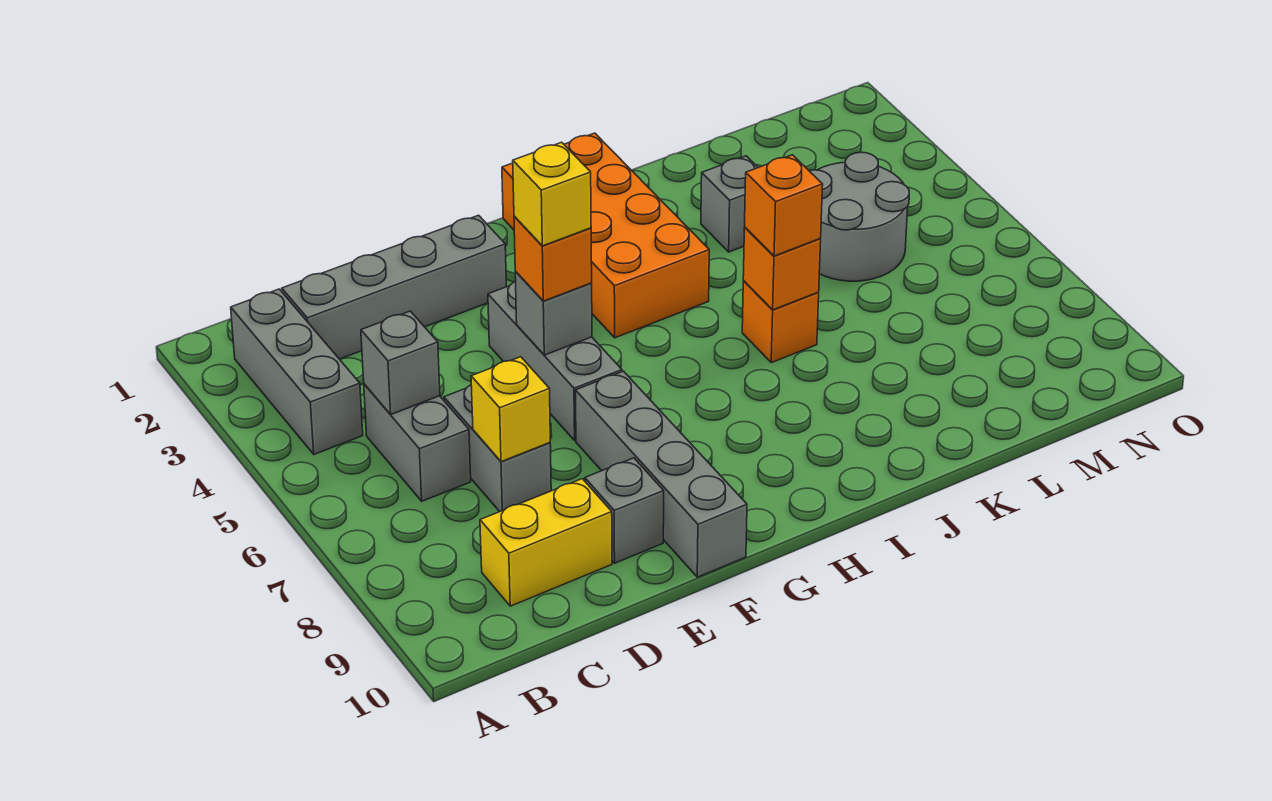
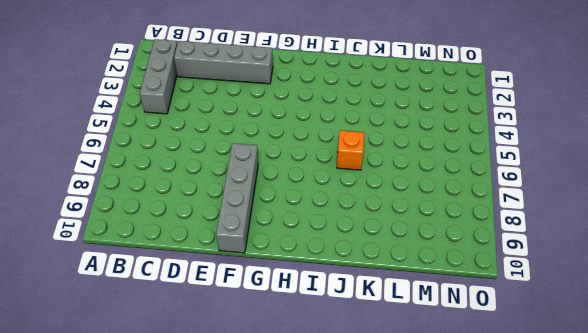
none -> grey brick C5:C6 level 1
none -> yellow brick C9:D9 level 1
none -> grey brick D6:D7 level 1

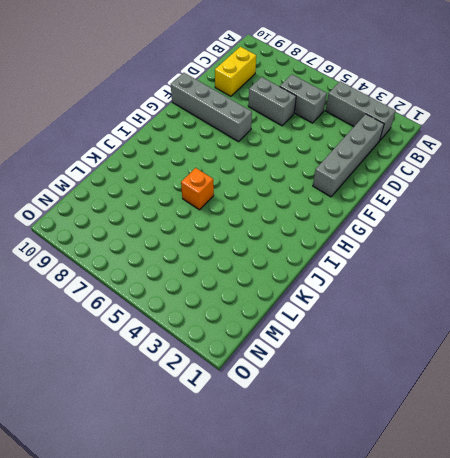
none -> grey brick E9 level 1
none -> grey brick F4:F6 level 1
none -> orange brick H1:I4 level 1

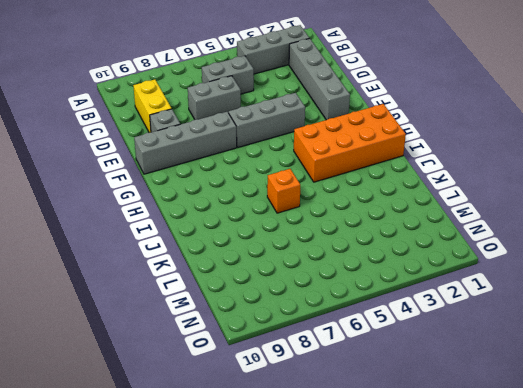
none -> grey brick K3 level 1
none -> grey round brick L4:M5 level 1
none -> grey brick C5 level 2

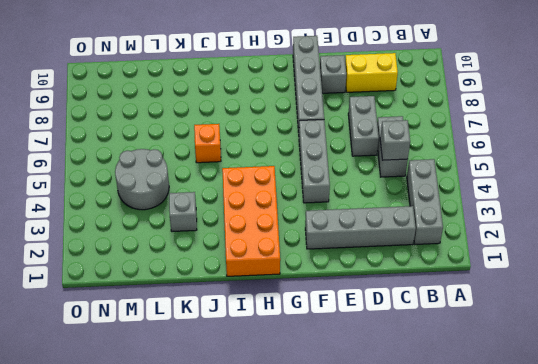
none -> yellow brick D7 level 2
none -> grey brick F5 level 2
none -> orange brick J6 level 2

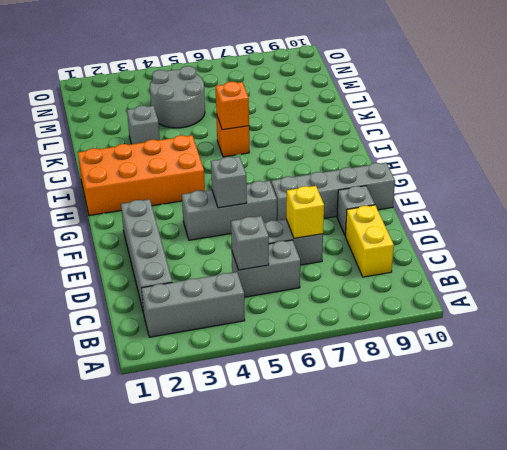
none -> orange brick F5 level 3
none -> orange brick J6 level 3
none -> yellow brick F5 level 4

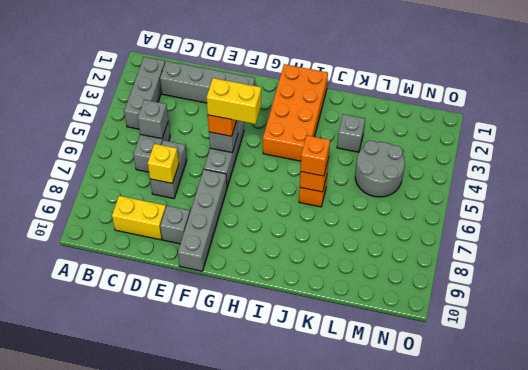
yellow brick F5:G5 level 4 -> yellow brick F5 level 4

